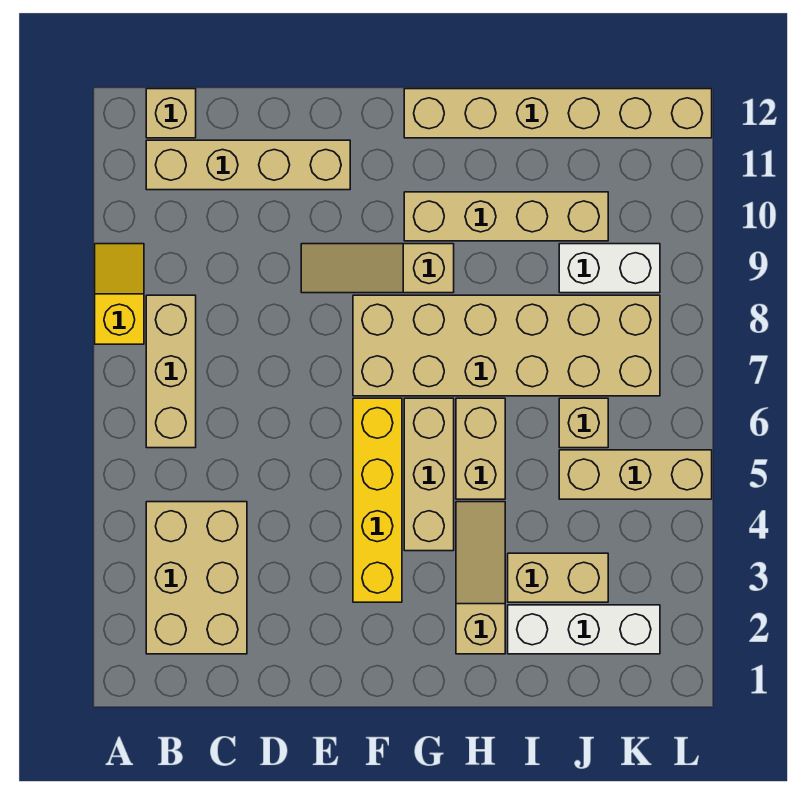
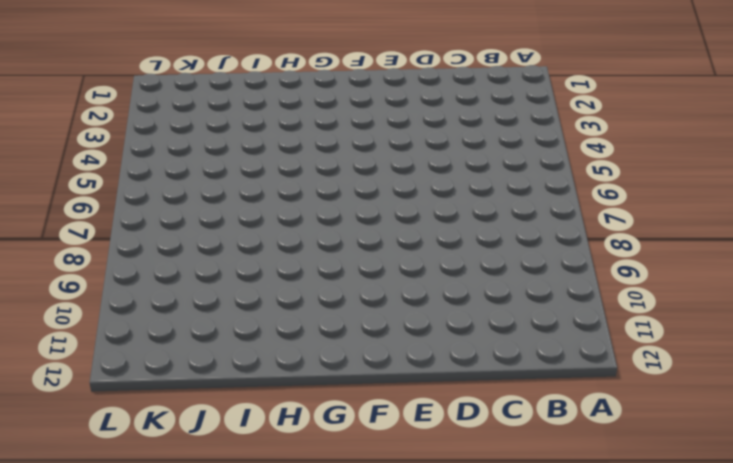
none -> yellow slope A8:A9 level 1 top 8
none -> tan brick B2:C4 level 1
none -> tan brick B6:B8 level 1

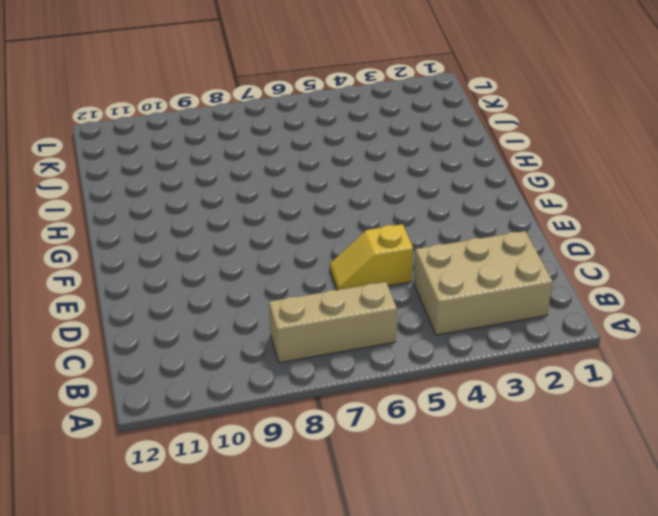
yellow slope D5:D6 level 1 top 5 -> yellow slope A8:A9 level 1 top 8
none -> tan brick B11:E11 level 1
none -> tan brick B12 level 1
none -> tan slope E9:G9 level 1 top G

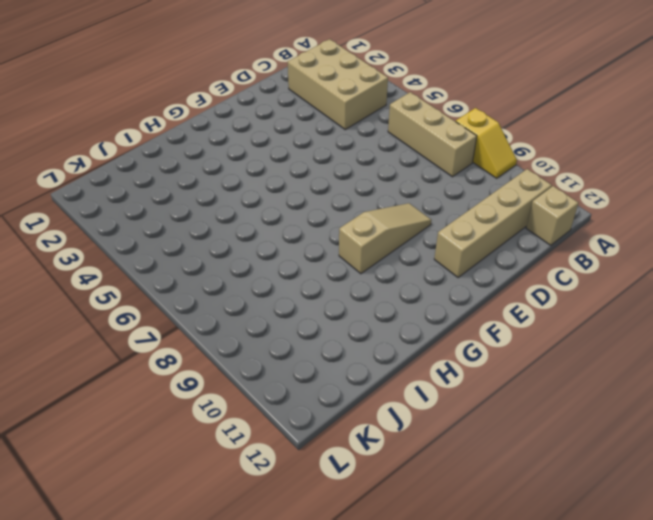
none -> yellow brick F3:F6 level 1
none -> tan brick F7:K8 level 1
none -> tan brick G4:G6 level 1

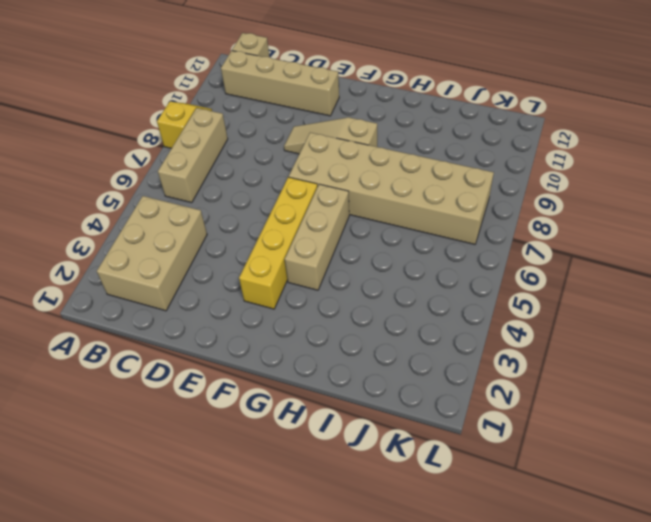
none -> tan brick G10:J10 level 1
none -> tan brick G12:L12 level 1
none -> tan slope H2:H4 level 1 top 2

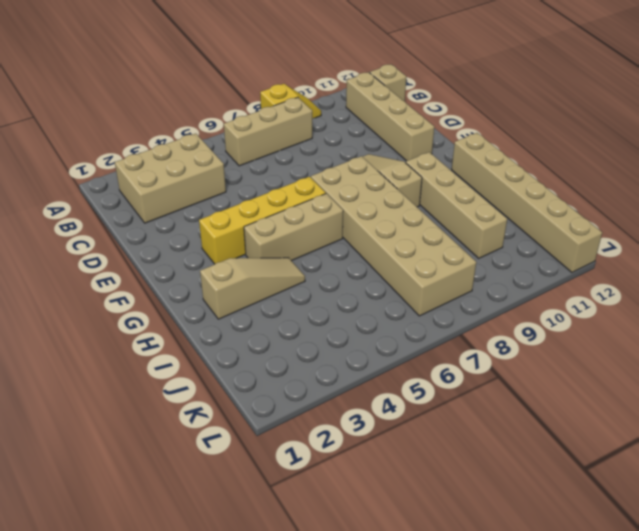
none -> tan brick H5:H6 level 1
none -> white brick I2:K2 level 1
none -> tan brick I3:J3 level 1

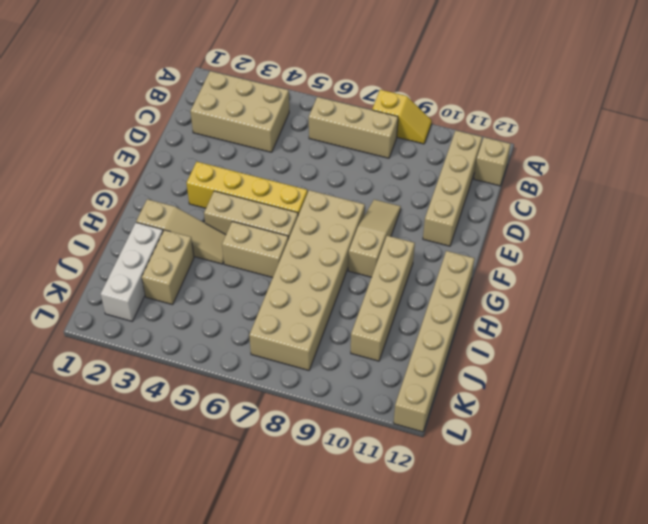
none -> tan brick J5:L5 level 1
none -> tan brick J6 level 1
none -> white brick J9:K9 level 1

